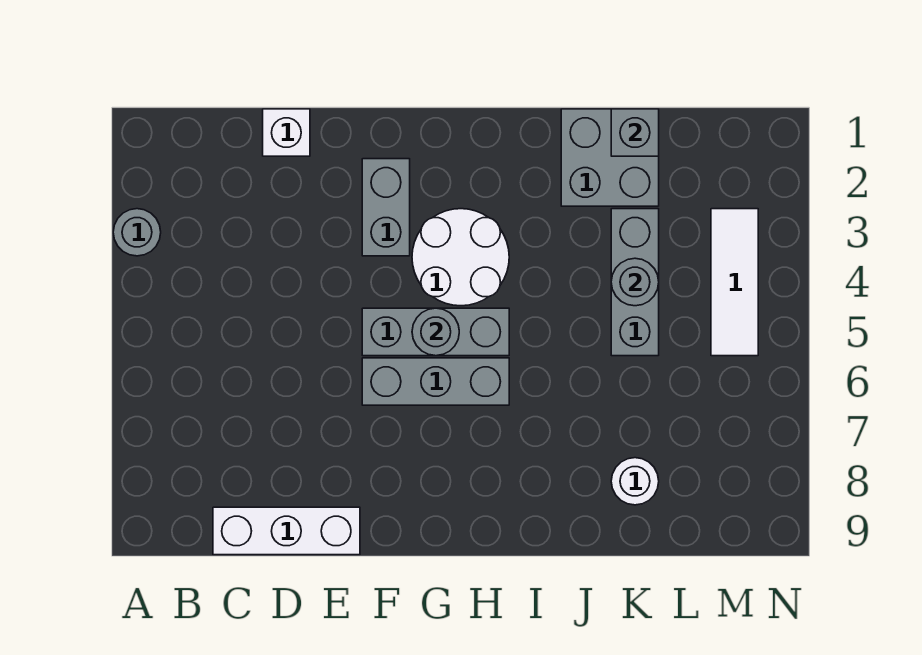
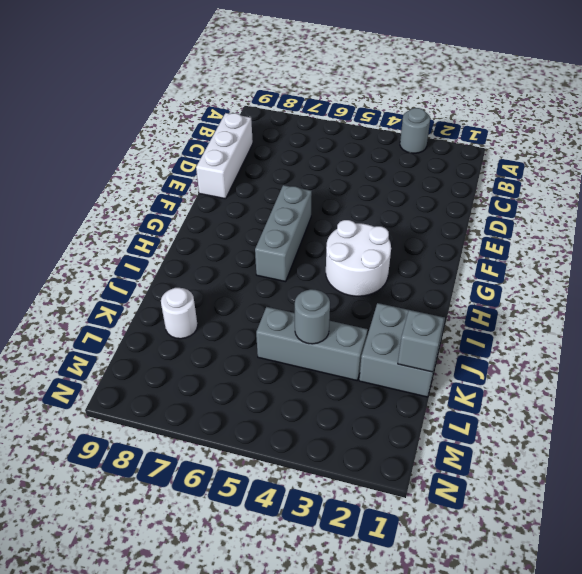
none -> white brick D1 level 1
none -> grey brick F2:F3 level 1
none -> grey brick F5:H5 level 1

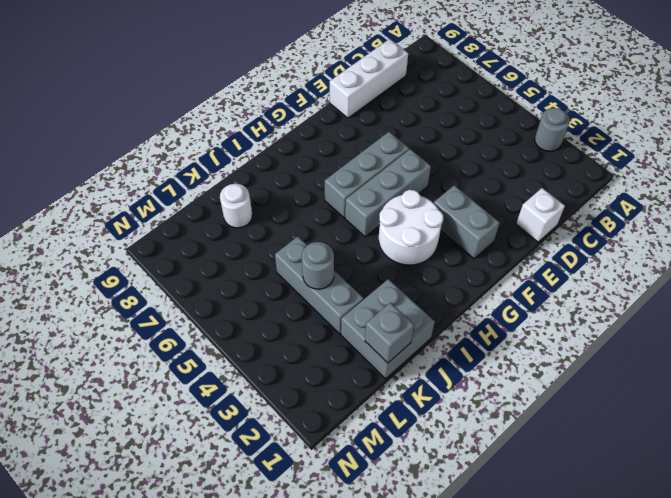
none -> white tile M3:M5 level 1
none -> grey round brick G5 level 2

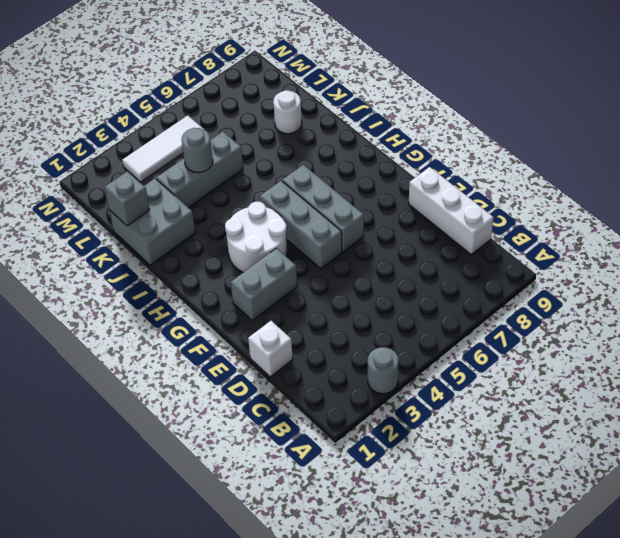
none -> grey round brick G5 level 2

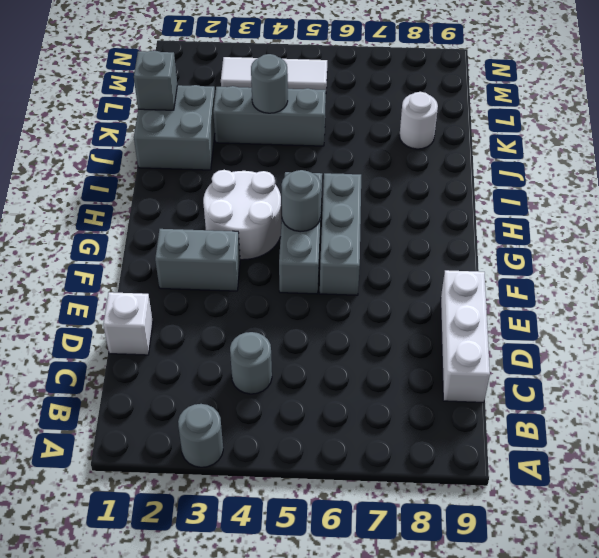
grey round brick C4 level 1 -> none

